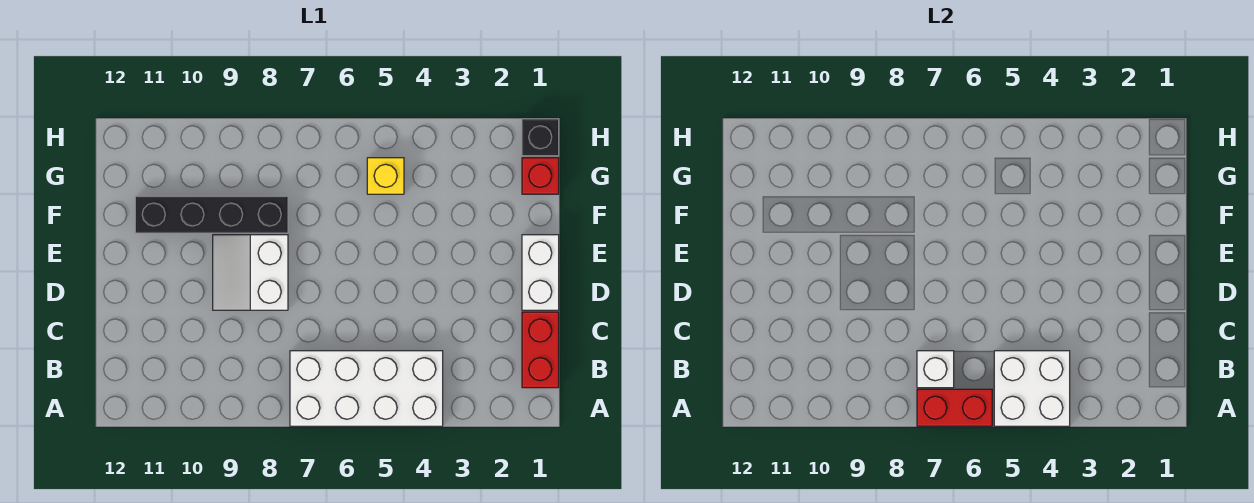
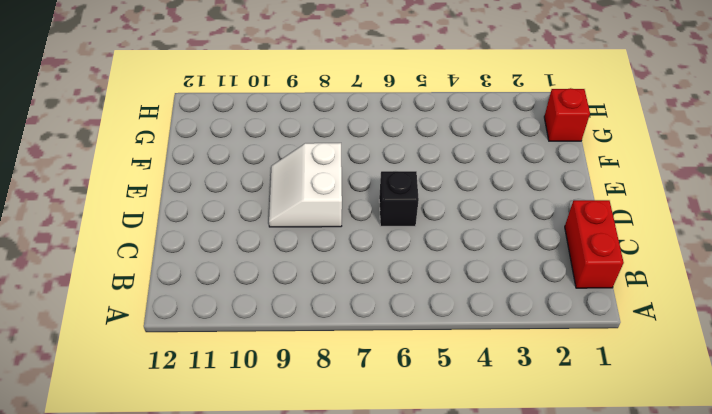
black brick D6 level 1 -> black brick H1 level 1
none -> white brick A4:B7 level 1
none -> white brick D1:E1 level 1

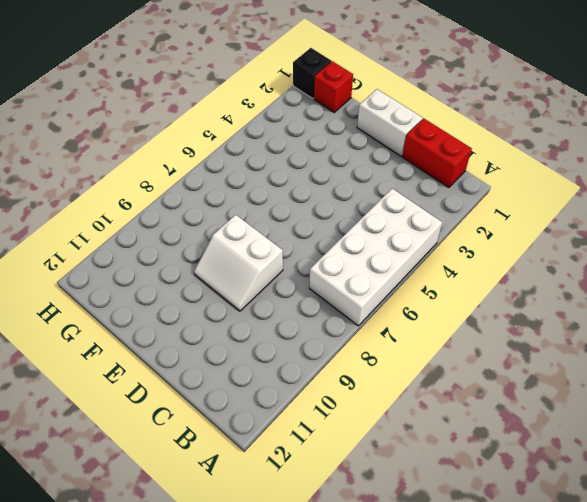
none -> black brick F8:F11 level 1
none -> yellow brick G5 level 1

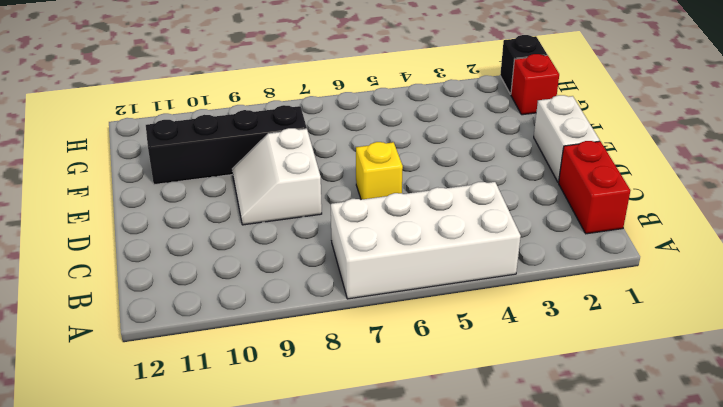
yellow brick D6 level 1 -> yellow brick G5 level 1
none -> white brick A4:B5 level 2
none -> red brick A6:A7 level 2

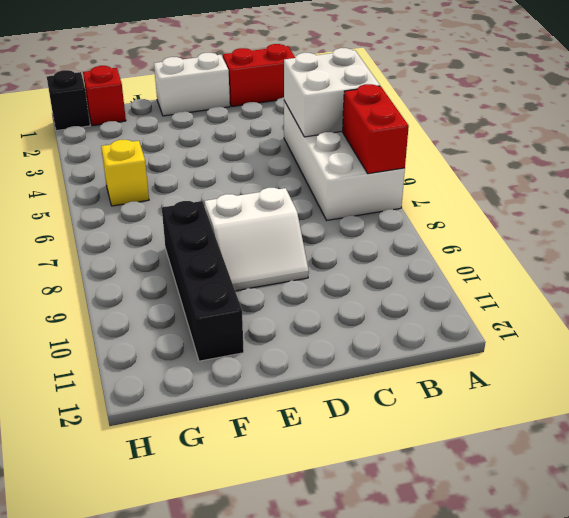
none -> white brick B7 level 2

